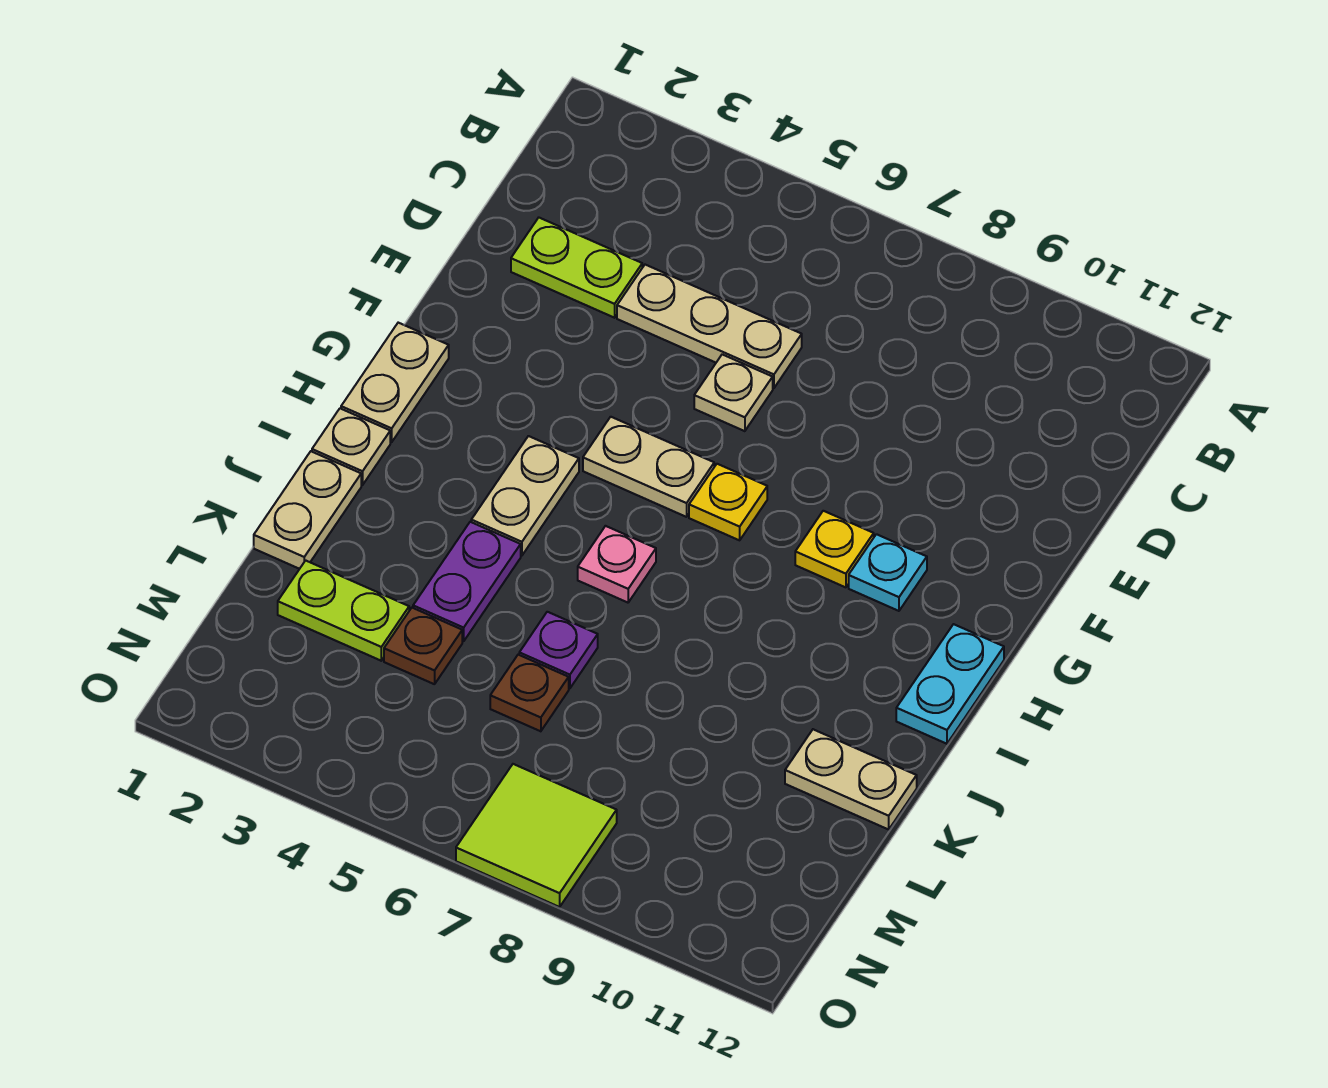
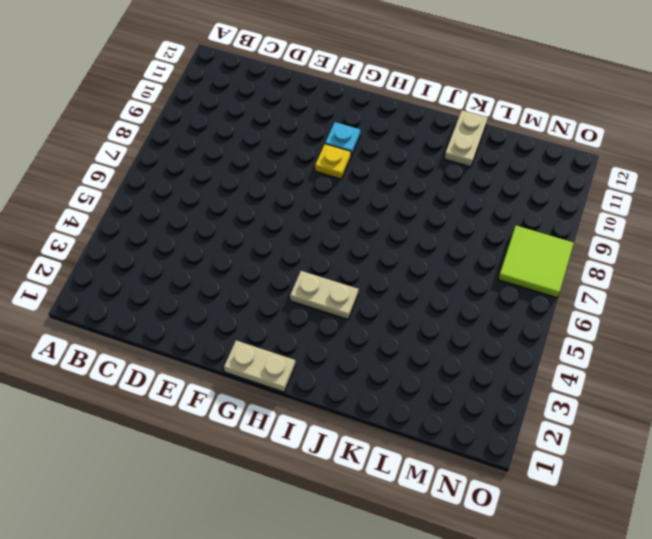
none -> lime plate D2:D3 level 1
none -> tan plate D4:D6 level 1
none -> tan plate E6 level 1

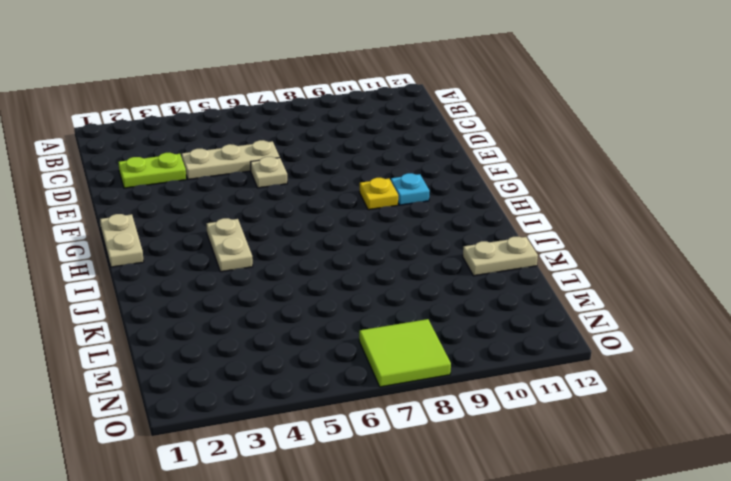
none -> tan plate G5:G6 level 1
none -> yellow plate G7 level 1
none -> cyan plate H12:I12 level 1

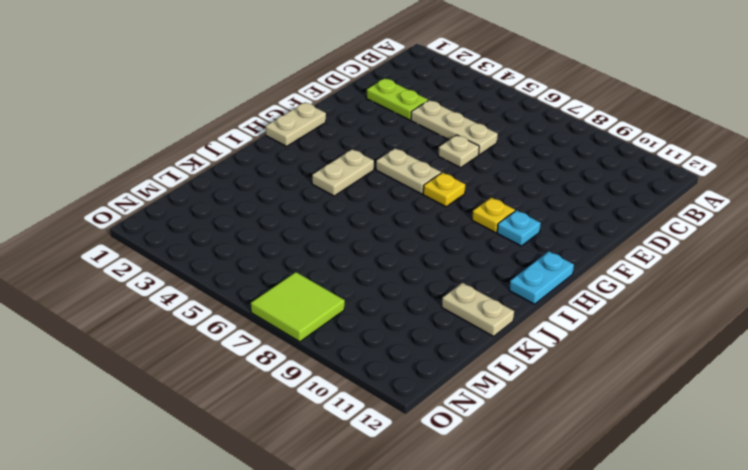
none -> tan plate I1 level 1
none -> pink plate I6 level 1
none -> tan plate J1:K1 level 1

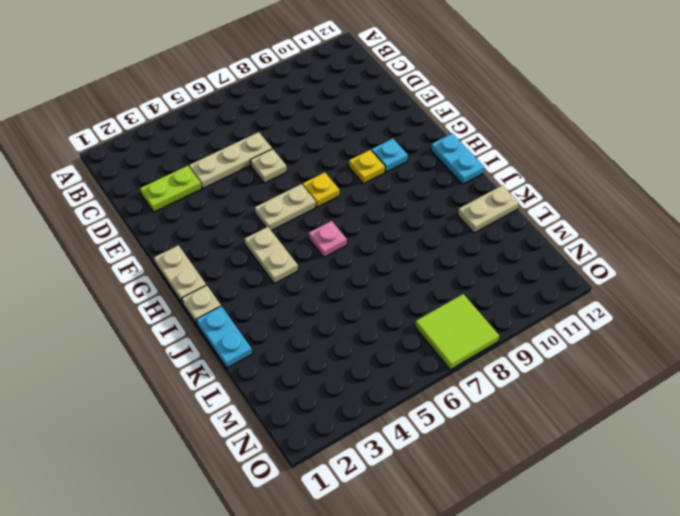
cyan plate J1:K1 level 1 -> tan plate J1:K1 level 1
none -> purple plate J4:K4 level 1
none -> purple plate K6 level 1
none -> lime plate L2:L3 level 1

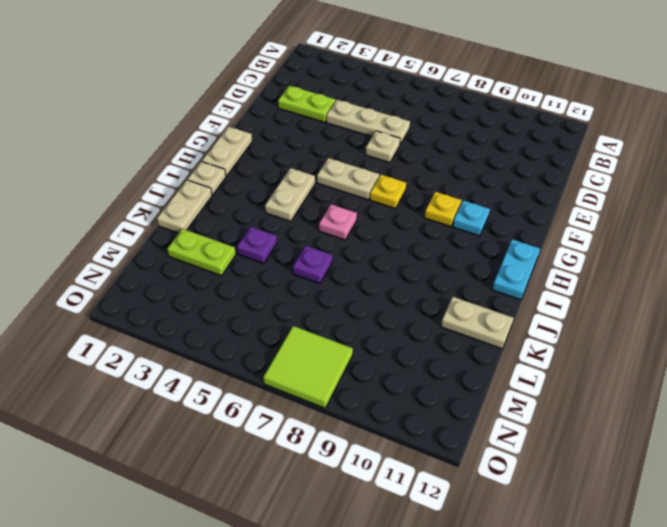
purple plate K4 level 1 -> purple plate J4:K4 level 1
none -> brown plate L4 level 1
none -> brown plate L6 level 1

